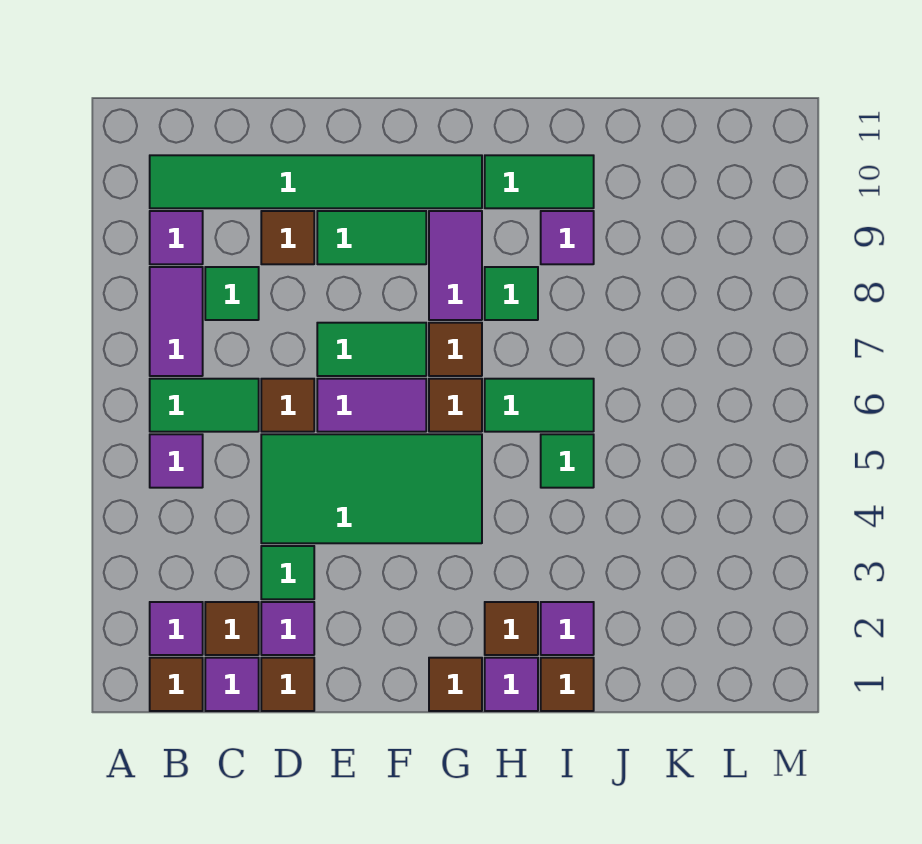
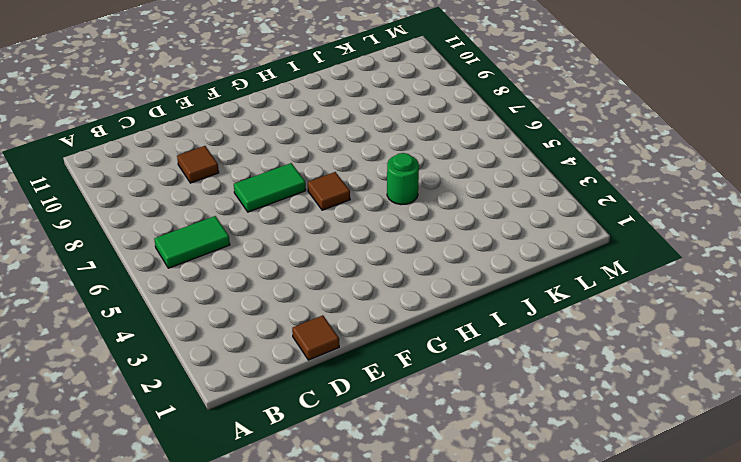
green round brick I5 level 1 -> green tile I5 level 1
none -> brown tile B1 level 1
none -> purple tile B2 level 1
none -> purple tile B5 level 1
none -> purple tile B7:B8 level 1

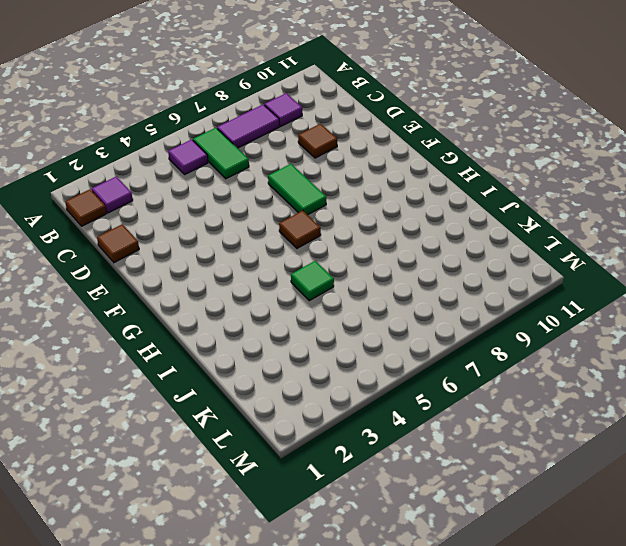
none -> green tile B10:G10 level 1
none -> purple tile C1 level 1
none -> brown tile C2 level 1
none -> green tile C8 level 1

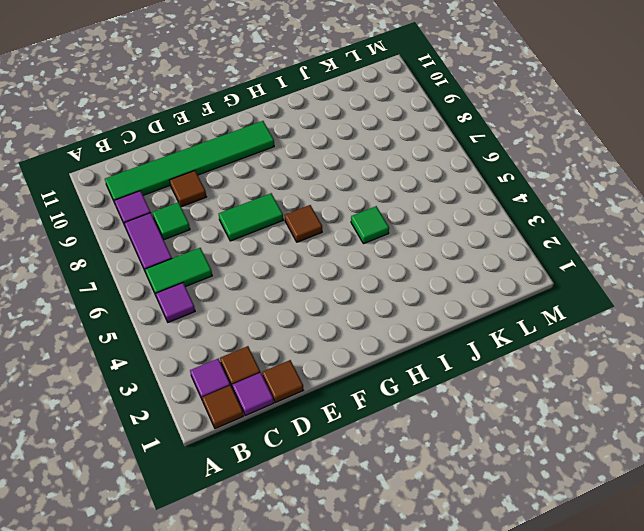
none -> purple tile D2 level 1
none -> green tile D3 level 1
none -> green tile D4:G5 level 1
none -> brown tile D6 level 1

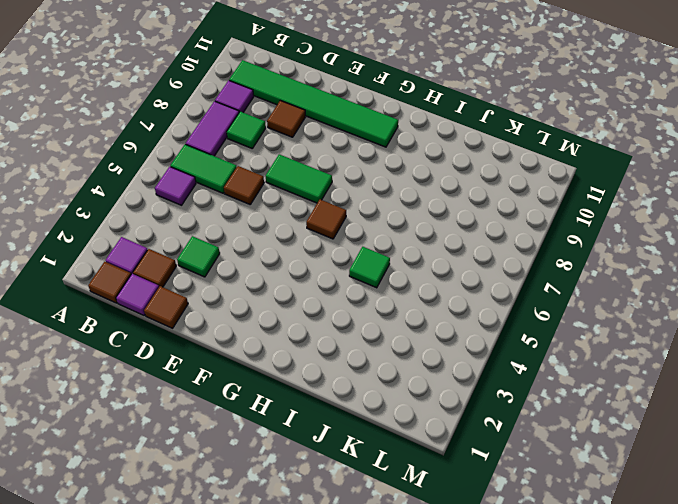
none -> purple tile D2 level 1
none -> green tile D4:G5 level 1
none -> purple tile E6:F6 level 1
none -> green tile E9:F9 level 1

